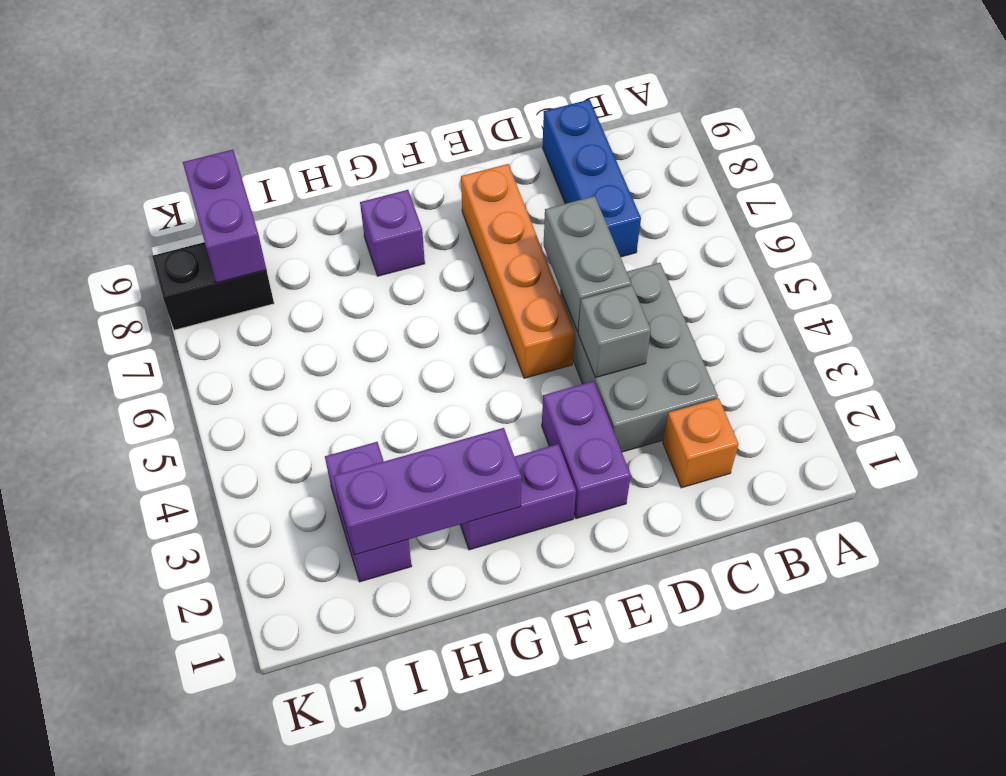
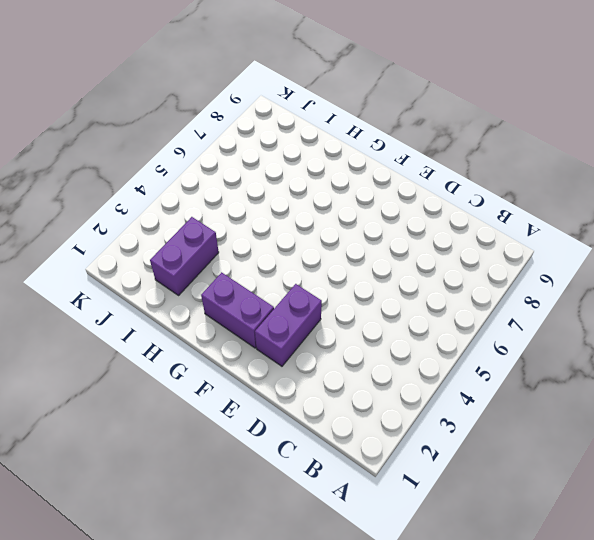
none -> orange brick C2 level 1
none -> grey brick C3:D5 level 1
none -> blue brick C7:C9 level 1

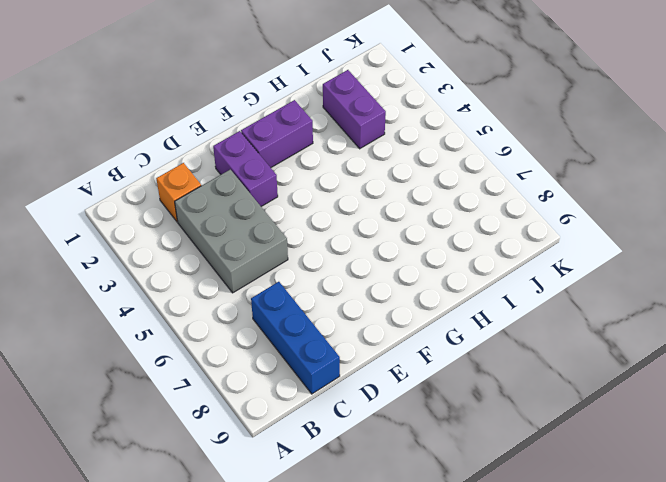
none -> orange brick E5:E8 level 1
none -> purple brick G8 level 1
none -> black brick J8:K8 level 1

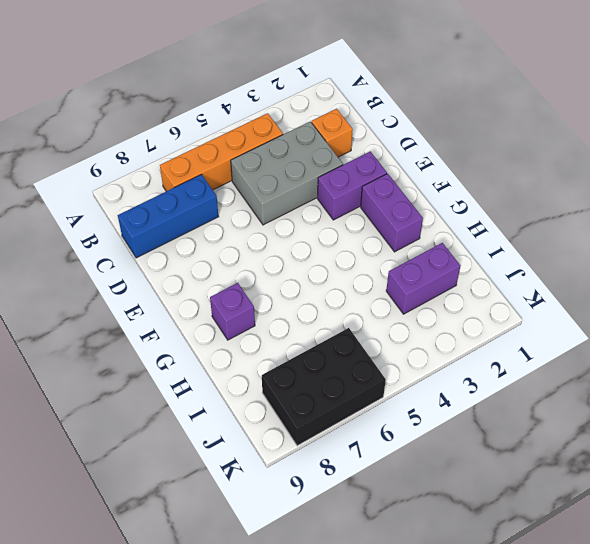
orange brick B4:B7 level 1 -> orange brick E5:E8 level 1
black brick J6:K8 level 1 -> black brick J8:K8 level 1
none -> grey brick D4 level 2
none -> grey brick D5:D6 level 2
none -> purple brick G2:I2 level 2

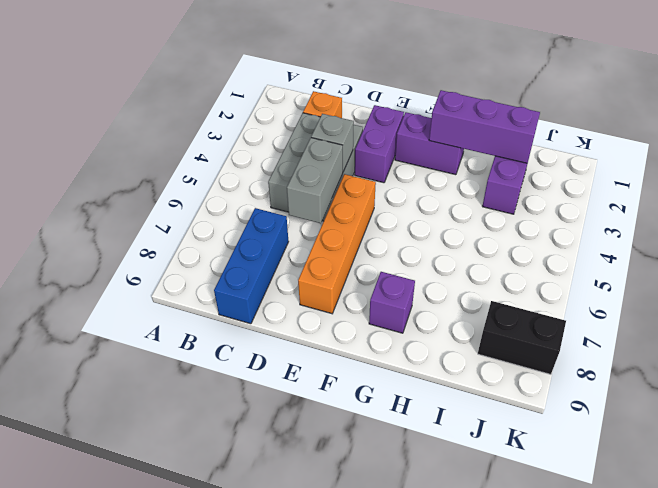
none -> purple brick J8:J9 level 2

